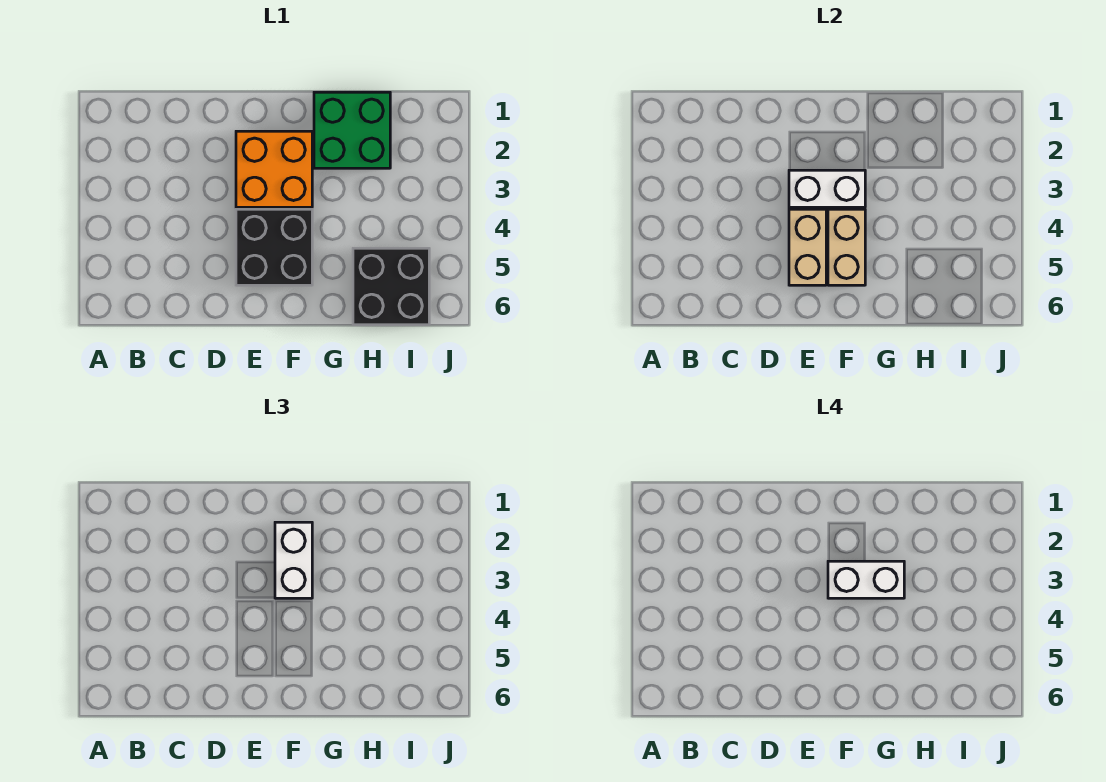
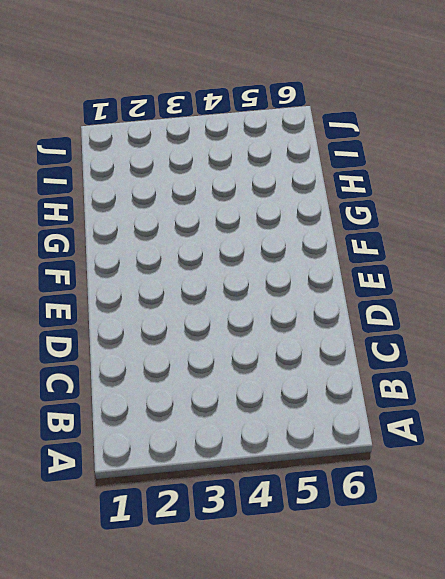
none -> orange brick E2:F3 level 1
none -> black brick E4:F5 level 1

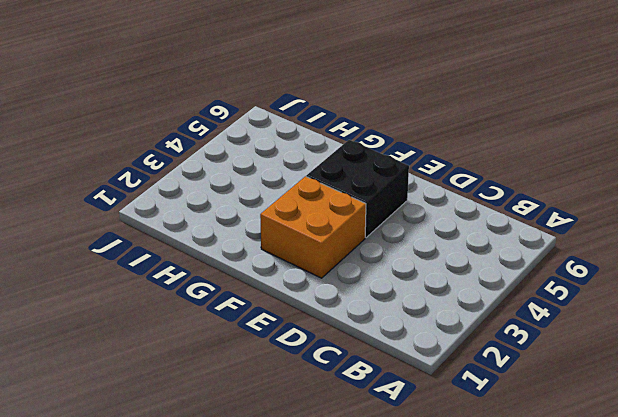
none -> green brick G1:H2 level 1
none -> black brick H5:I6 level 1

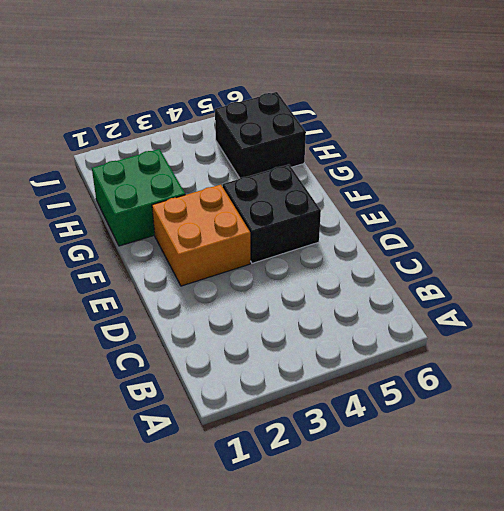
none -> white brick E3:F3 level 2
none -> tan brick E4:E5 level 2

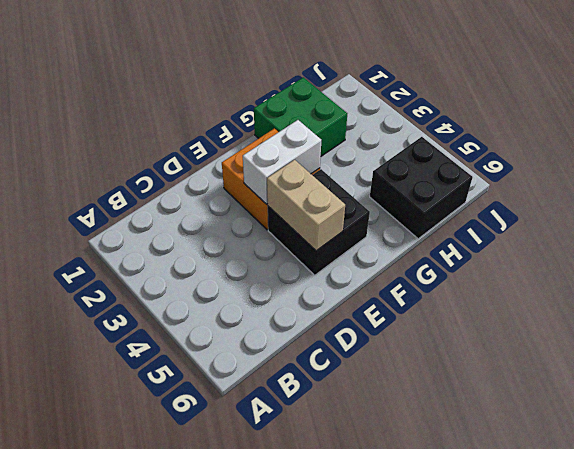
none -> tan brick F4:F5 level 2
none -> white brick F2:F3 level 3

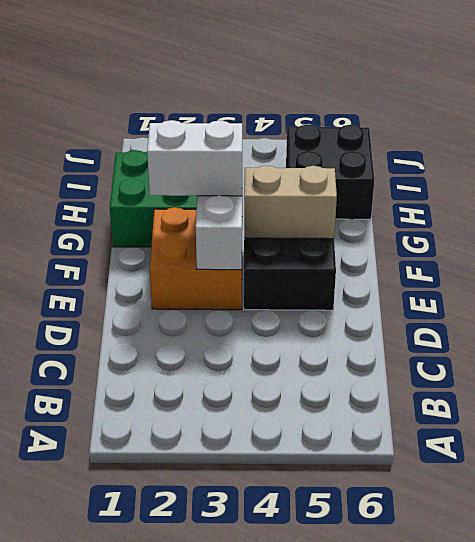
none -> tan brick E4:E5 level 2
none -> white brick F3:G3 level 4

